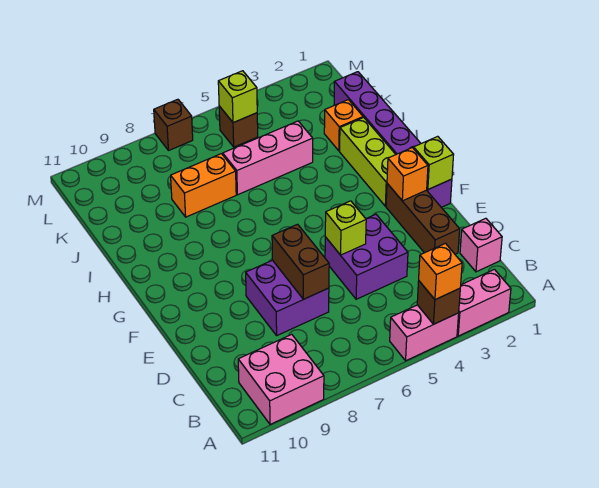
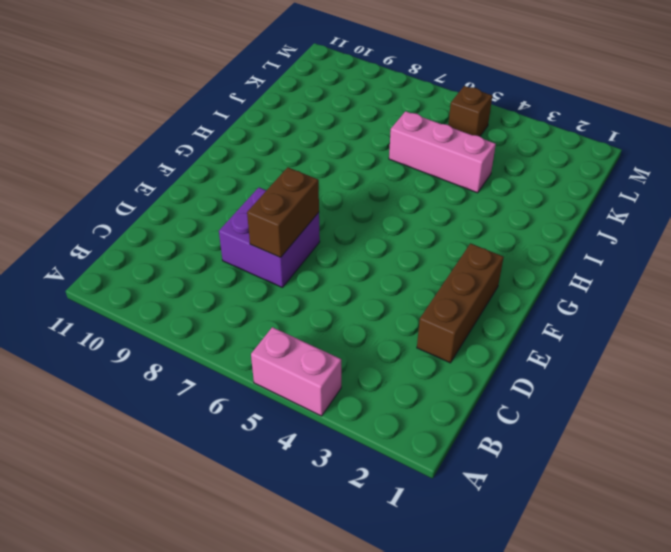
none -> pink brick A2:A3 level 1
none -> pink brick A9:B10 level 1
none -> pink brick C1 level 1

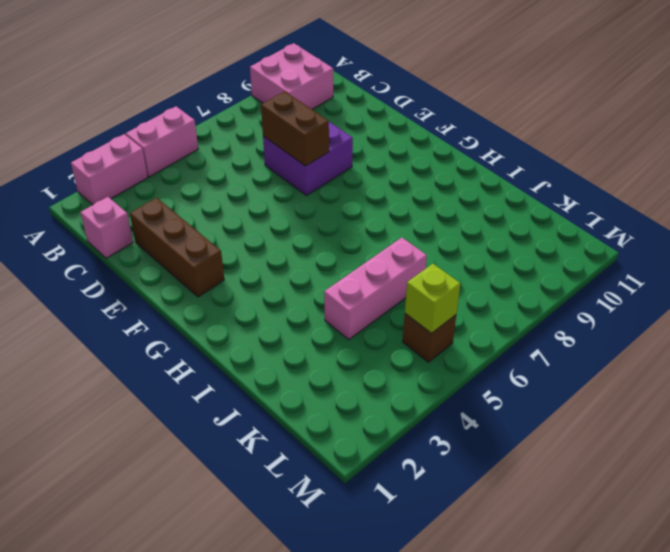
none -> purple brick D4:E5 level 1
none -> purple brick F1:K1 level 1
none -> lime brick G2:I2 level 1

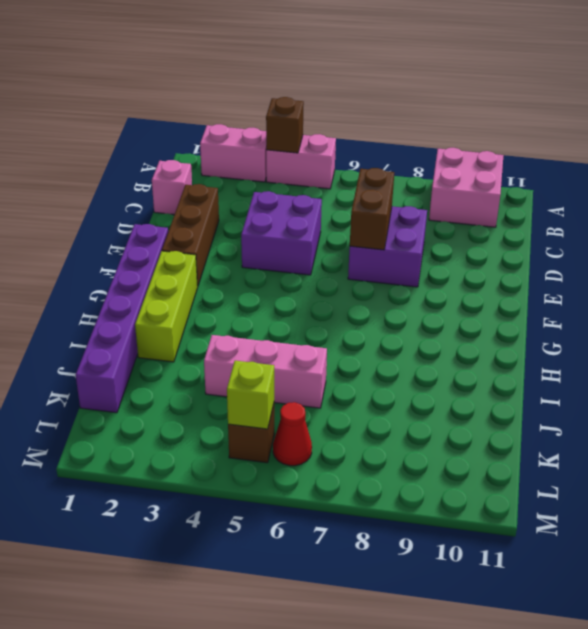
red cone L6 level 1 -> none
none -> orange brick J2 level 1
none -> orange brick J7:J8 level 1
none -> brown brick M7 level 1

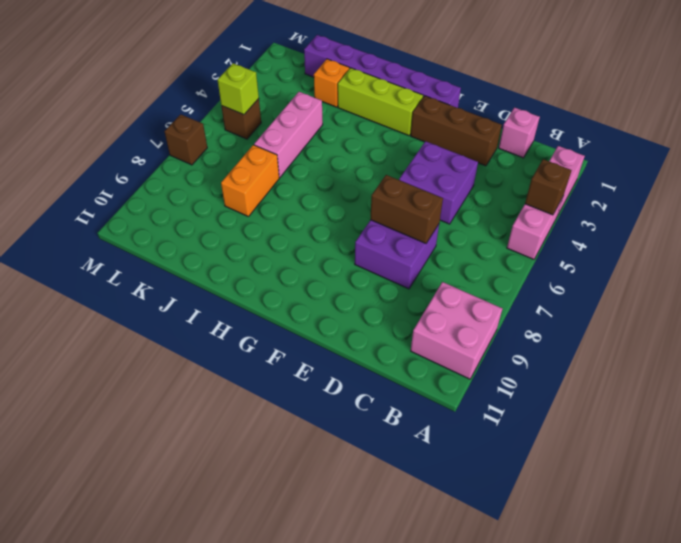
none -> lime brick E5 level 2
none -> lime brick F1 level 2
none -> orange brick F2 level 2

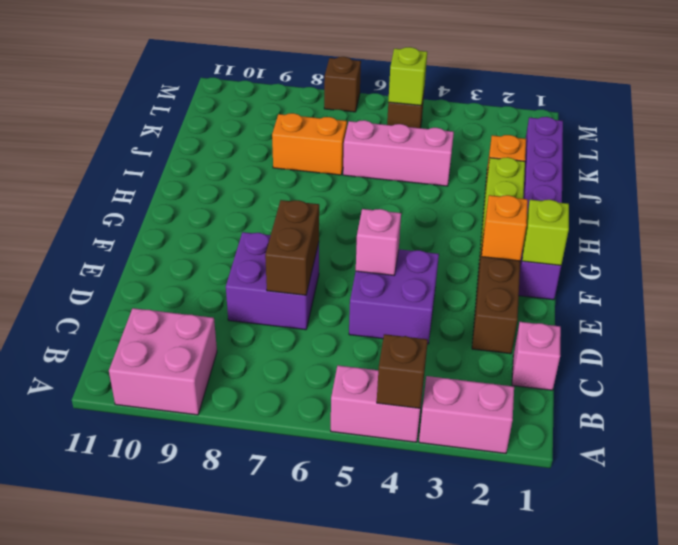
pink brick E5 level 2 -> lime brick E5 level 2
none -> orange brick A4 level 3

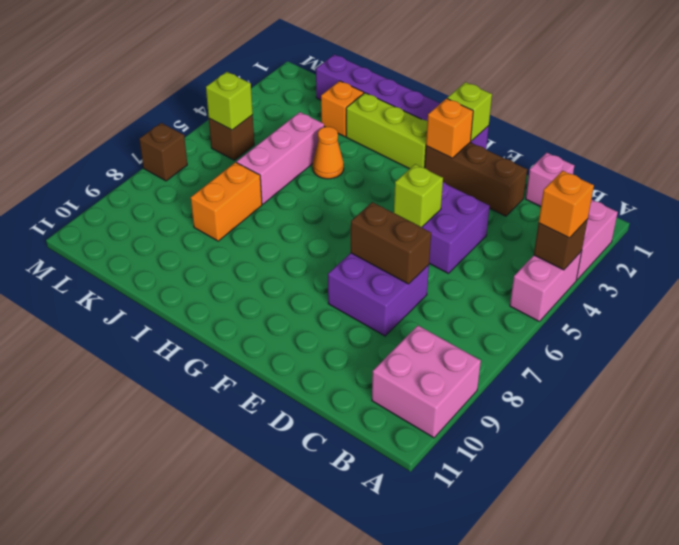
orange cone I4 level 1 -> none

